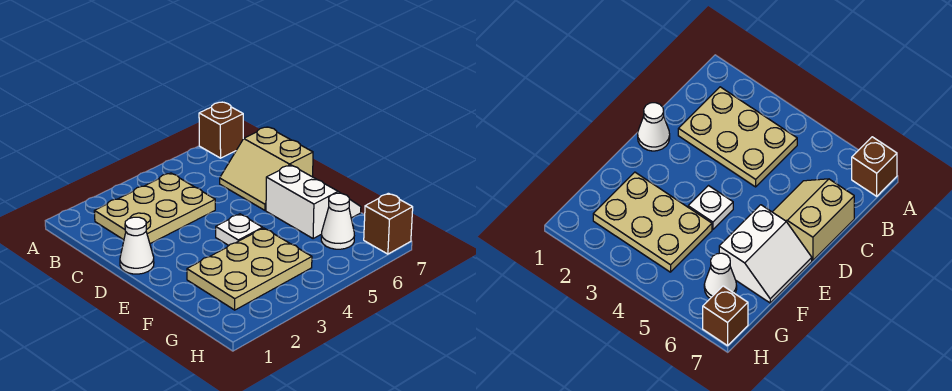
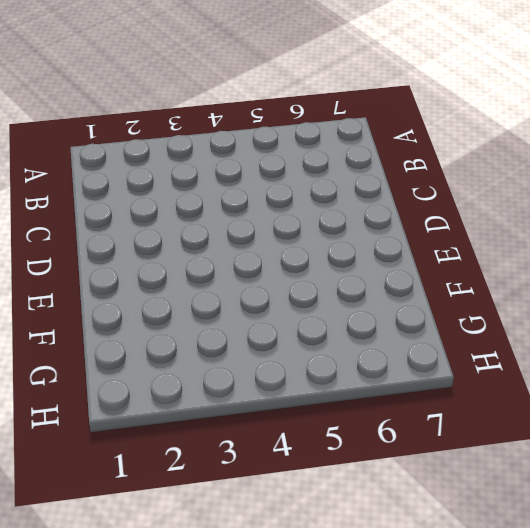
none -> brown brick A7 level 1
none -> tan plate B2:C4 level 1

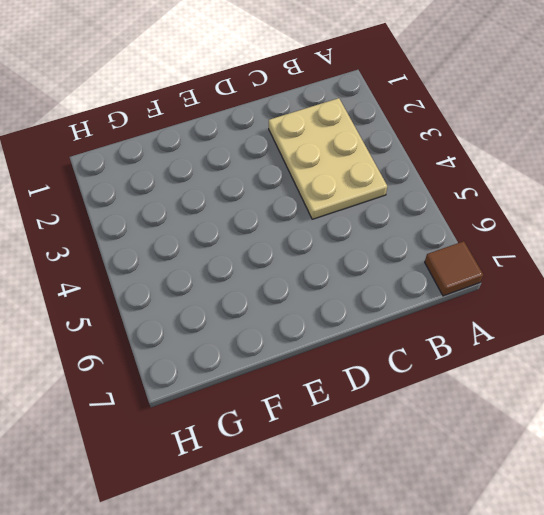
brown tile A7 level 1 -> brown brick A7 level 1
none -> tan slope C6:D7 level 1 top 7
none -> white cone D1 level 1

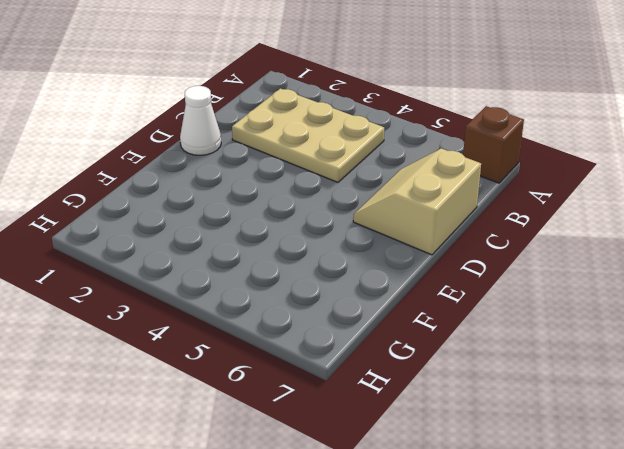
none -> white plate E4 level 1
none -> white slope E6:F7 level 1 top 6

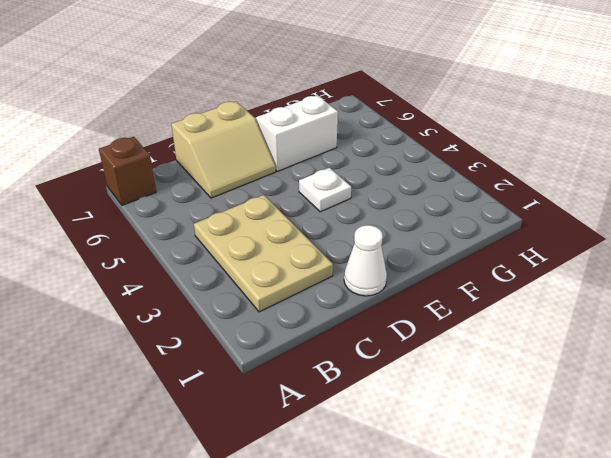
none -> tan plate F2:G4 level 1
none -> white cone G6 level 1

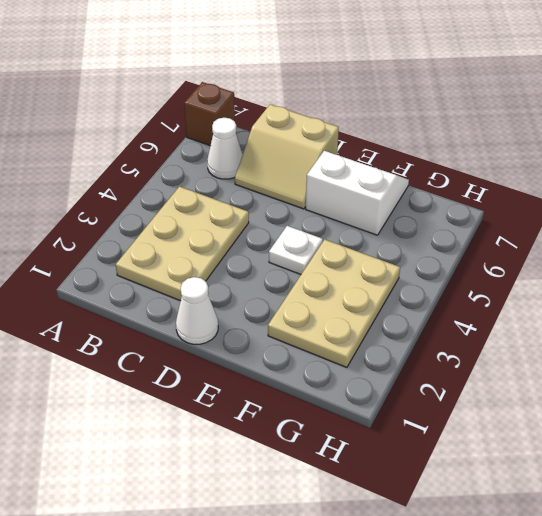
white cone B6 level 1 -> white cone G6 level 1
none -> brown brick H7 level 1

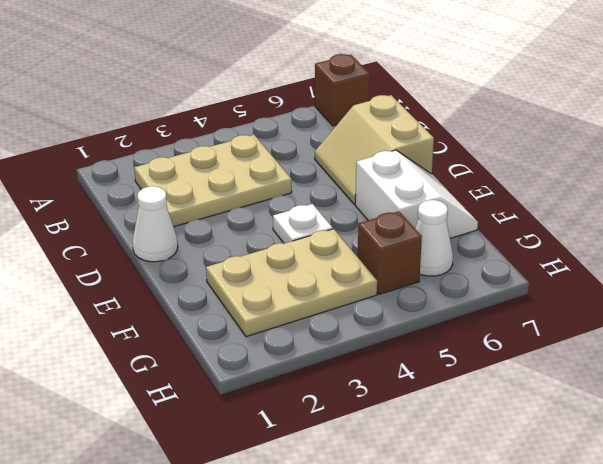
brown brick G5 level 1 -> brown brick H7 level 1

